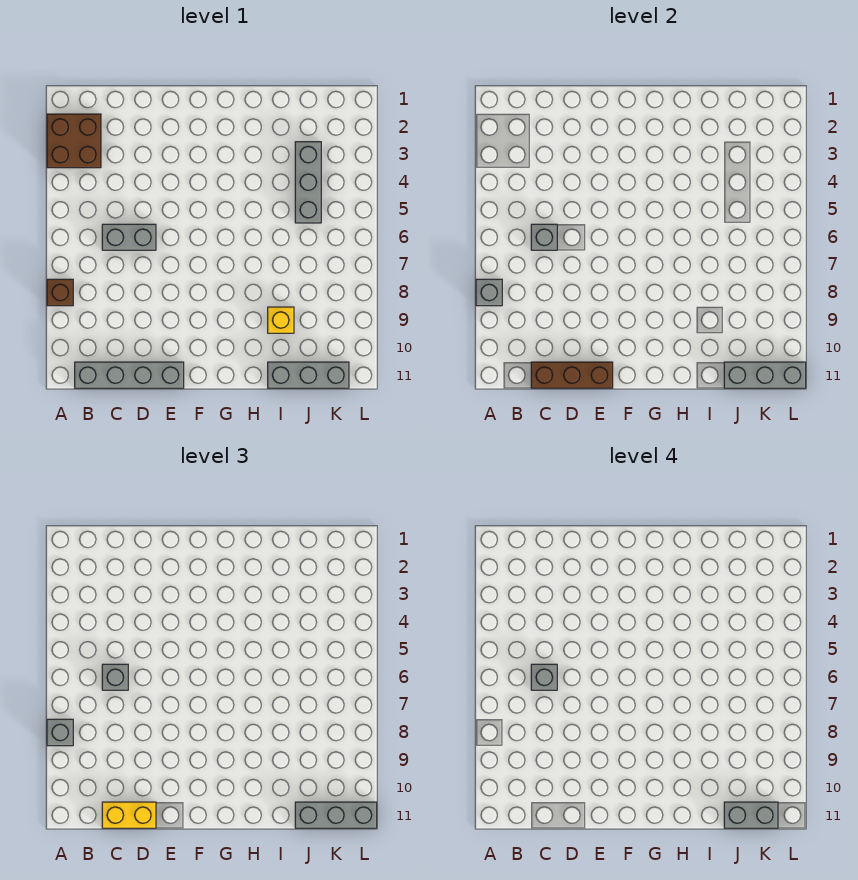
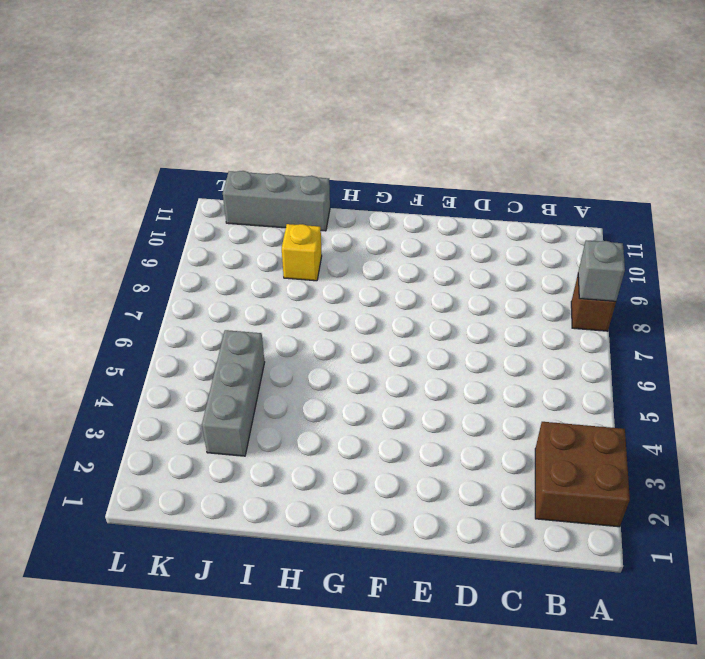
none -> grey brick B11:E11 level 1
none -> grey brick C6:D6 level 1
none -> grey brick C6 level 2

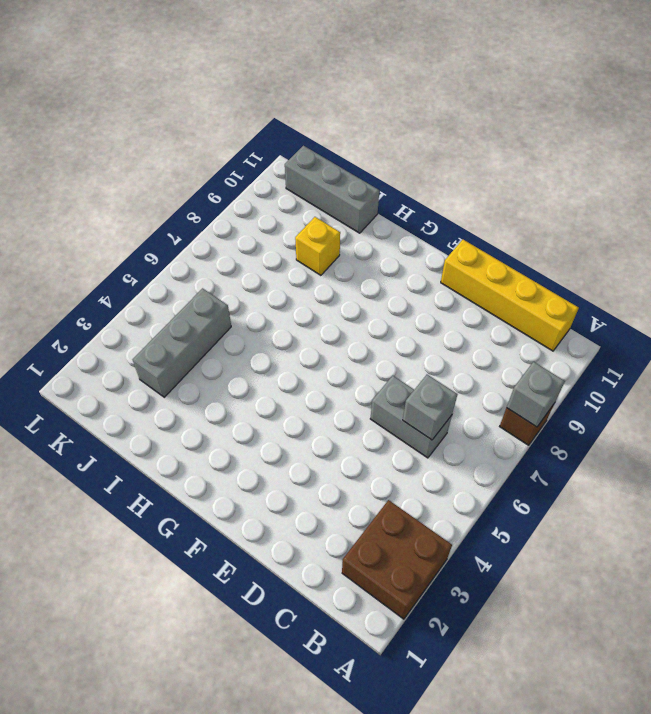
yellow brick B11:E11 level 1 -> grey brick B11:E11 level 1
none -> brown brick C11:E11 level 2
none -> grey brick J11:L11 level 2
none -> grey brick A8 level 3

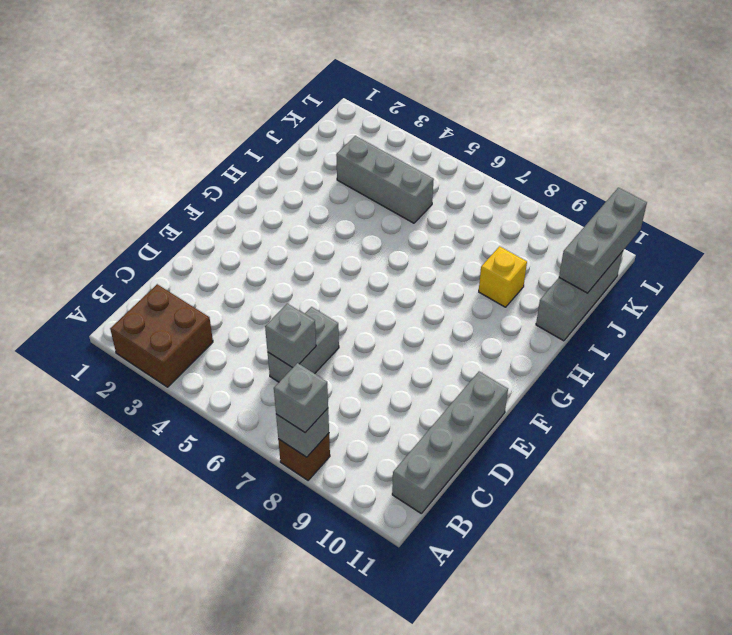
none -> brown brick C11:E11 level 2
none -> grey brick C6 level 3
none -> yellow brick C11:D11 level 3

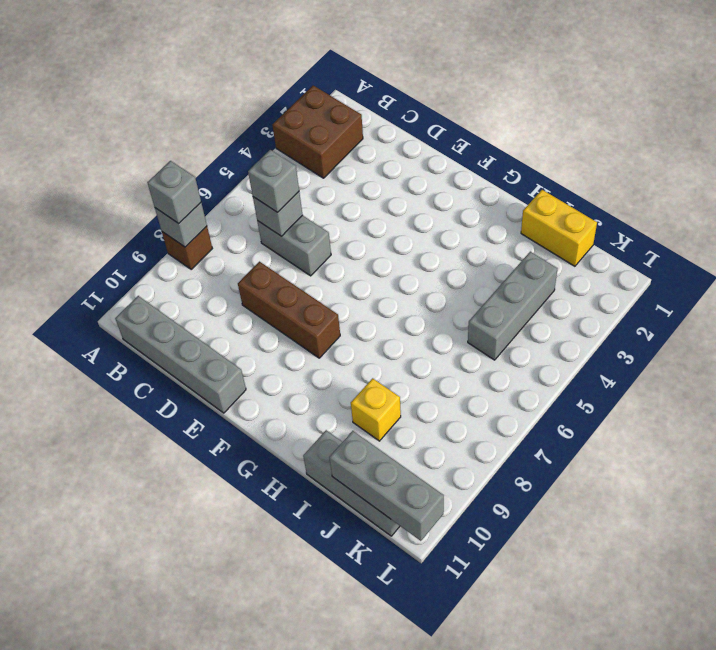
brown brick D8:F8 level 1 -> brown brick C11:E11 level 2
yellow brick I1:J1 level 1 -> yellow brick C11:D11 level 3
none -> grey brick J11:L11 level 3
none -> grey brick C6 level 4
none -> grey brick J11:K11 level 4

